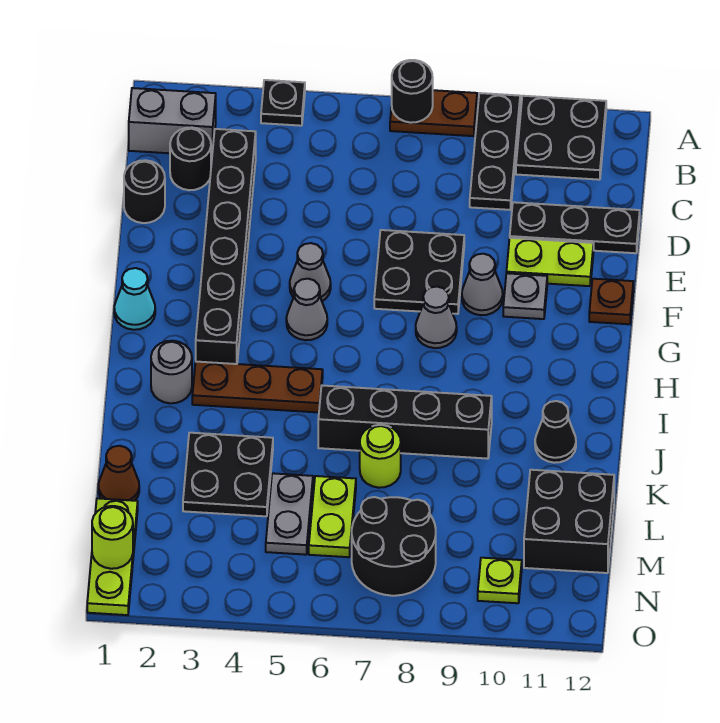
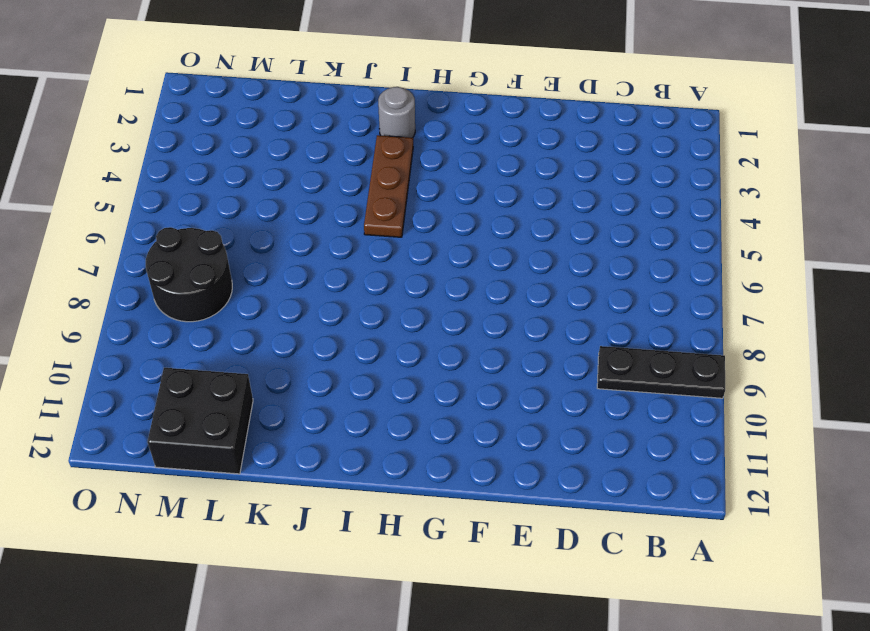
none -> black plate A4 level 1
none -> brown plate A7:A8 level 1
none -> black plate A10:B11 level 1
none -> grey brick B1:B2 level 1

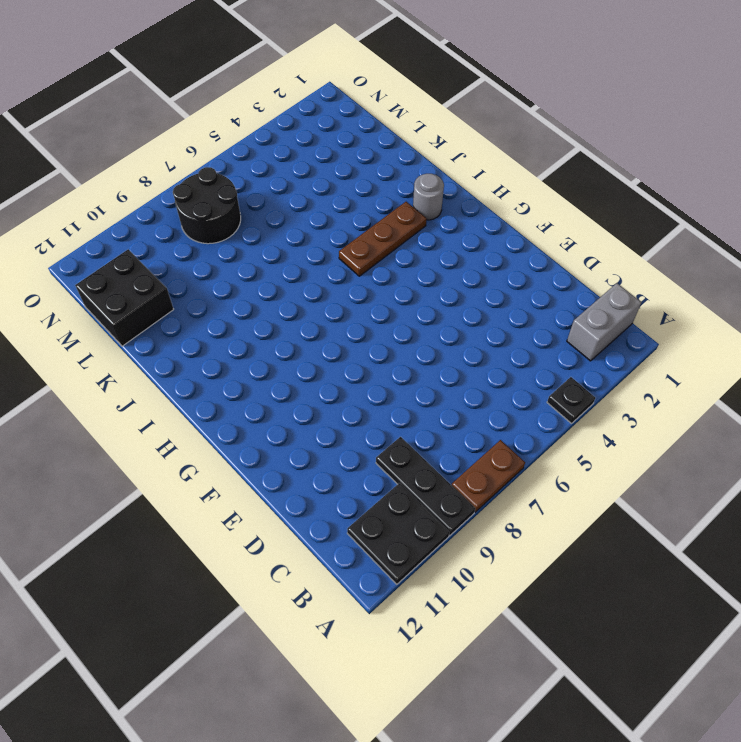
none -> black round brick C2 level 1
none -> black brick C3:H3 level 1
none -> black round brick D1 level 1
none -> black plate D10:D12 level 1

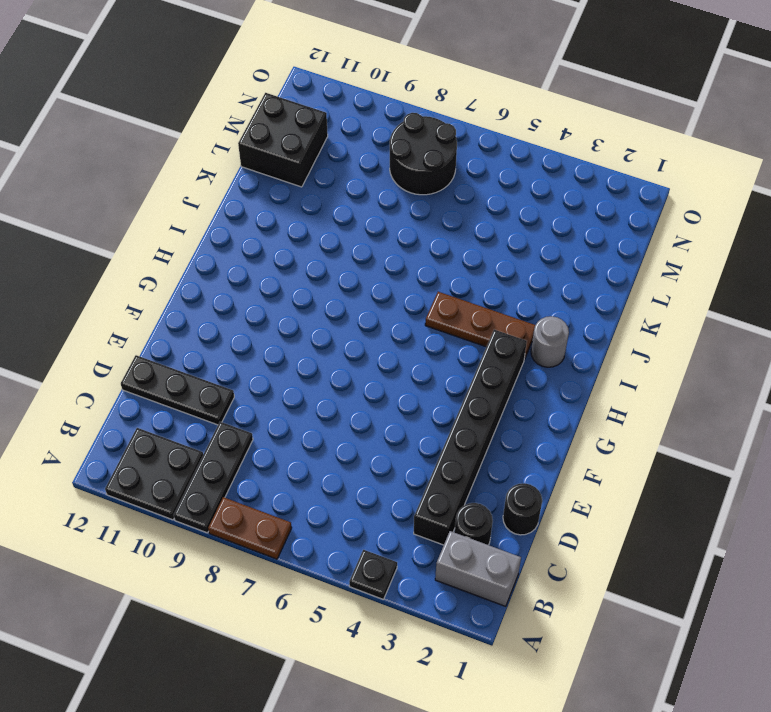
none -> black plate E7:F8 level 1
none -> lime plate E10:E11 level 1
none -> grey cone F5 level 1
none -> grey cone F9 level 1

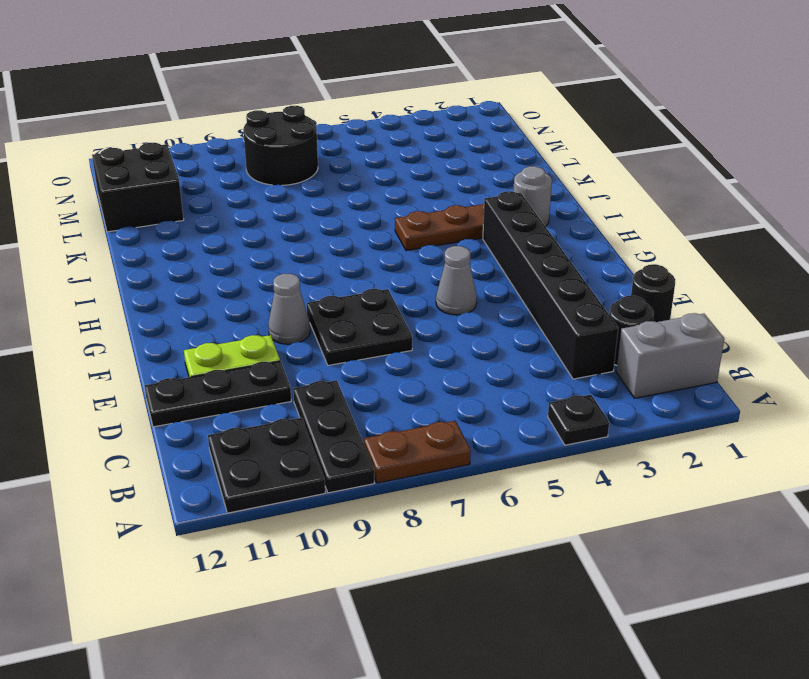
none -> grey plate F10 level 1
none -> brown plate F12 level 1
none -> cyan cone G1 level 1
none -> grey cone G5 level 1

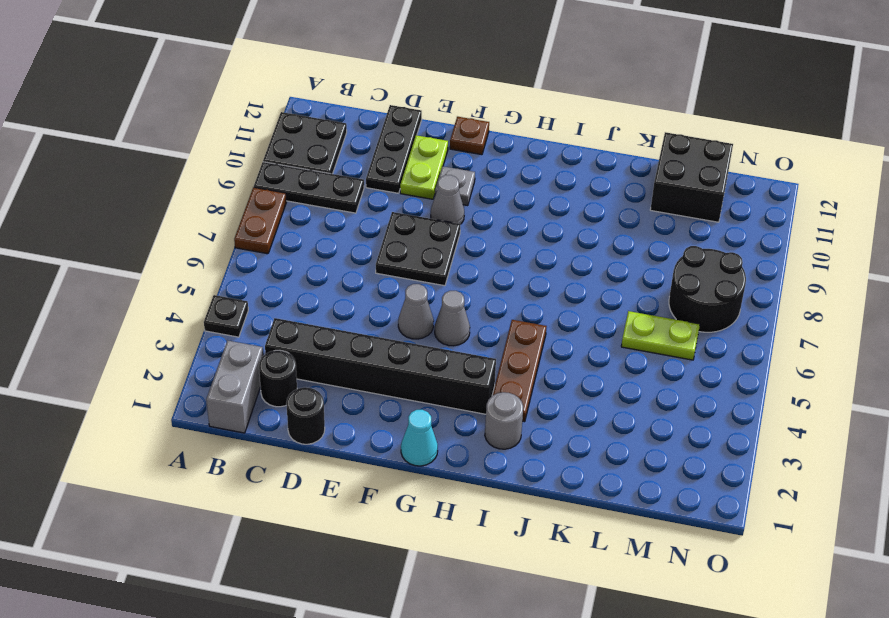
none -> grey cone G8 level 1
none -> black brick J6:J9 level 1
none -> black cone J11 level 1
none -> black plate K3:L4 level 1

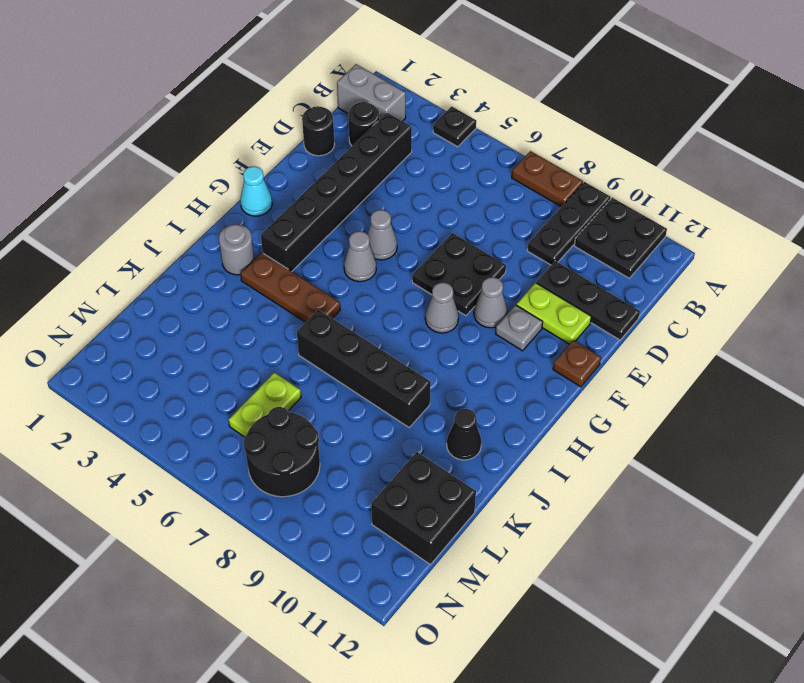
none -> black plate K3:L4 level 1
none -> lime round brick K7 level 1
none -> brown cone L1 level 1
none -> grey plate L5:M5 level 1

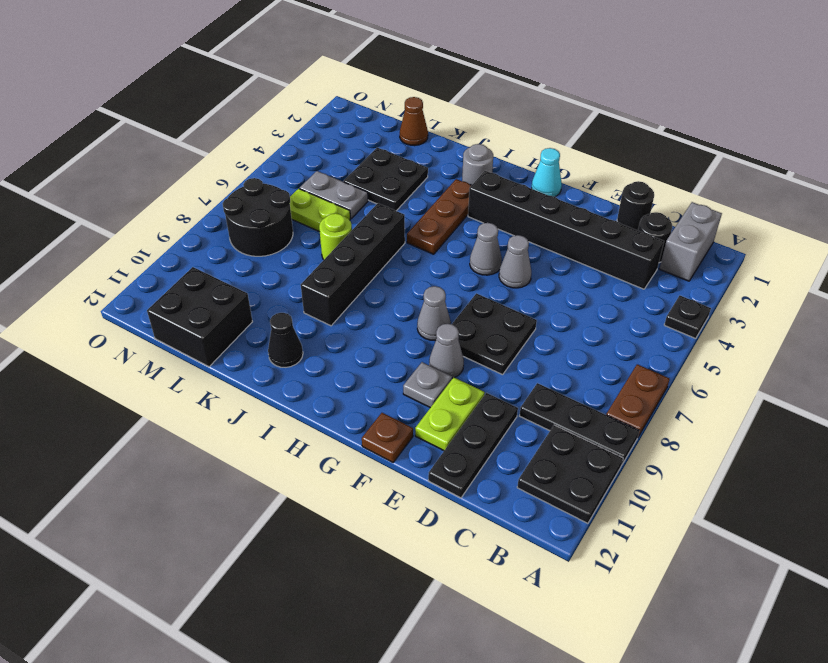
none -> lime plate M1:O1 level 1
none -> lime plate N10 level 1
none -> black round brick A7 level 2
none -> lime round brick N1 level 2

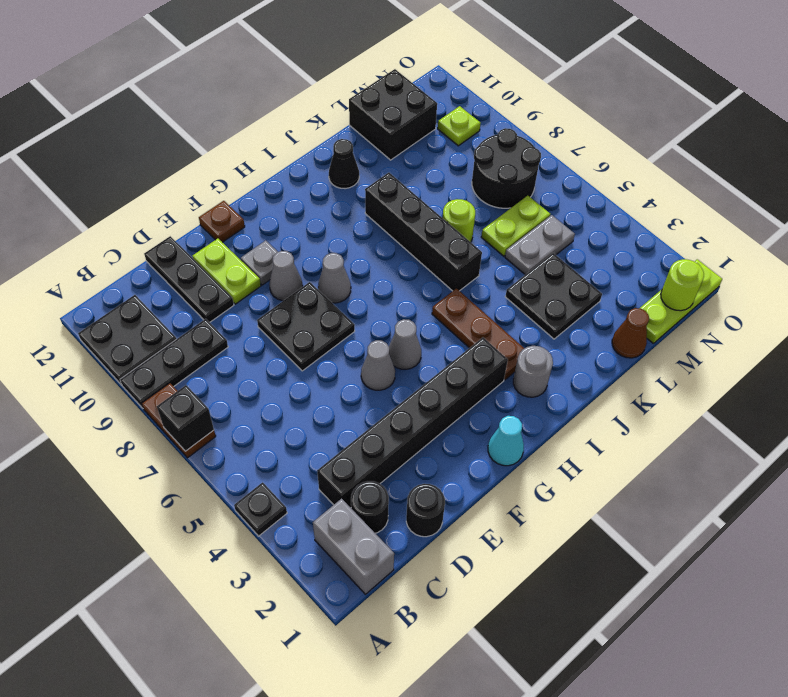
black brick A7 level 2 -> black round brick A7 level 2

